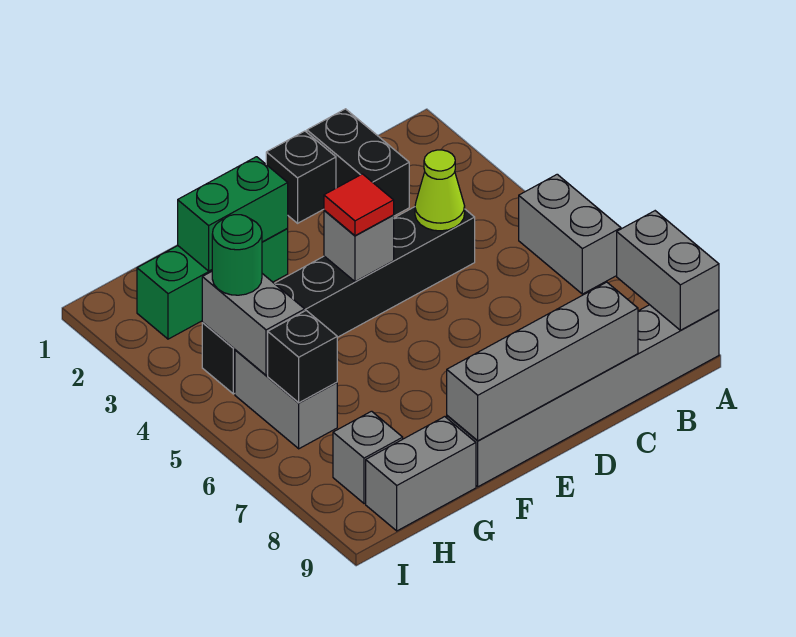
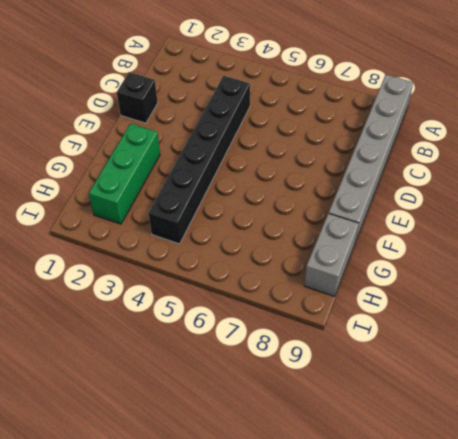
none -> grey brick A5:A6 level 1
none -> black brick C1:C2 level 1
none -> grey brick H5:H6 level 1

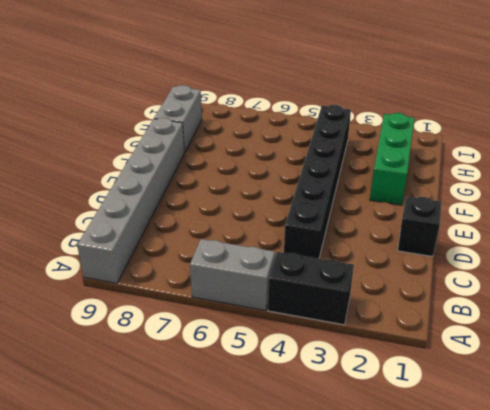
black brick A3:A4 level 1 -> black brick C1:C2 level 1
none -> grey brick H5:H6 level 1
none -> grey brick H8 level 1
none -> grey brick A8:A9 level 2

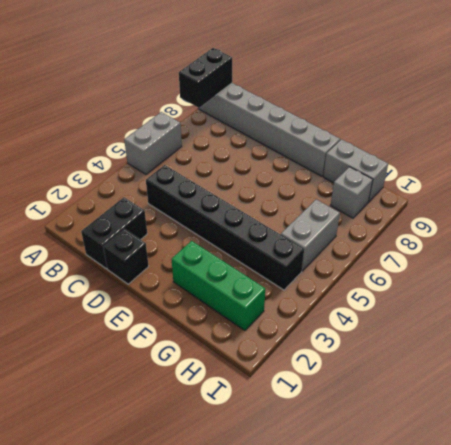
black brick A8:A9 level 2 -> grey brick A8:A9 level 2
none -> lime cone C4 level 2
none -> grey brick C9:F9 level 2
none -> grey brick E4 level 2

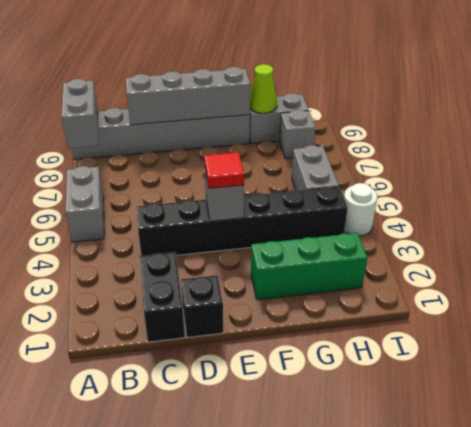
lime cone G9 level 2 -> lime cone C4 level 2
white round brick I4 level 1 -> none
none -> green brick F2:G2 level 2
none -> grey brick H4:H5 level 2
none -> black brick H6 level 2

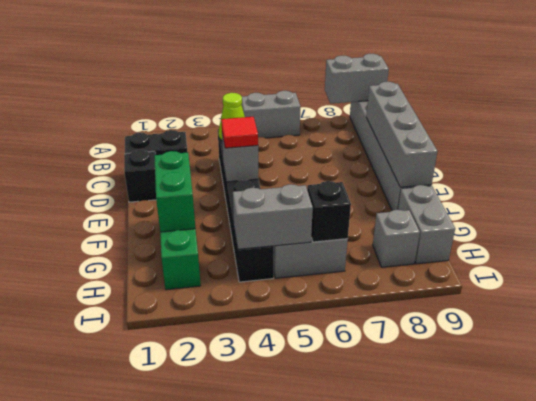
none -> green round brick H4 level 3

